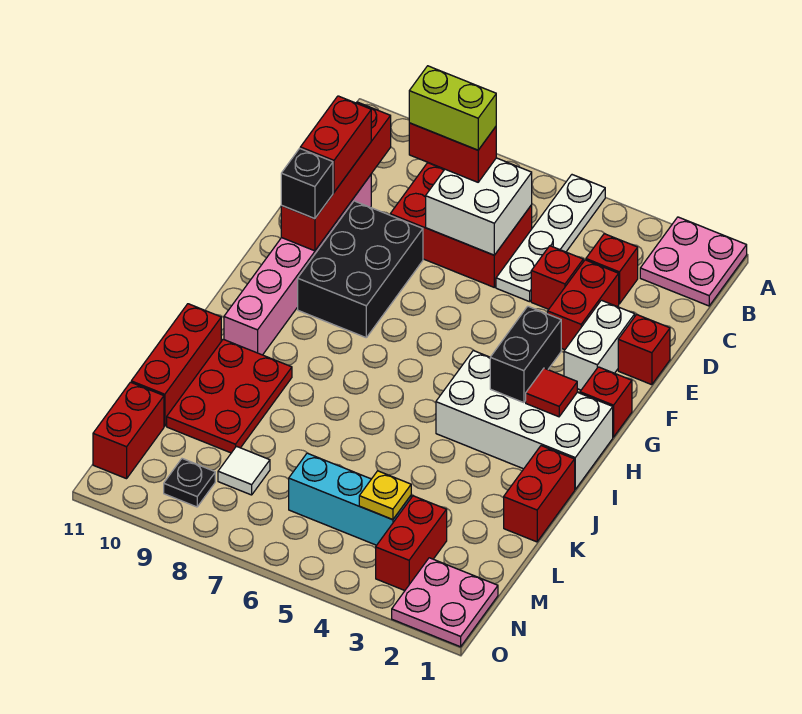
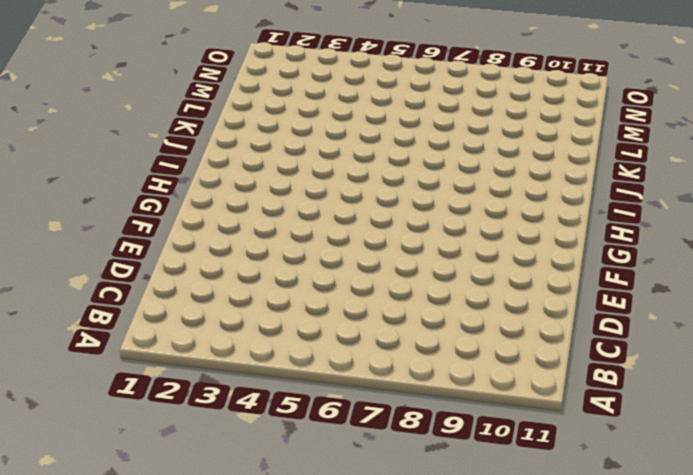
none -> pink plate A1:B2 level 1
none -> white plate A5:D5 level 1
none -> red brick C3 level 1
none -> red brick C6:D8 level 1

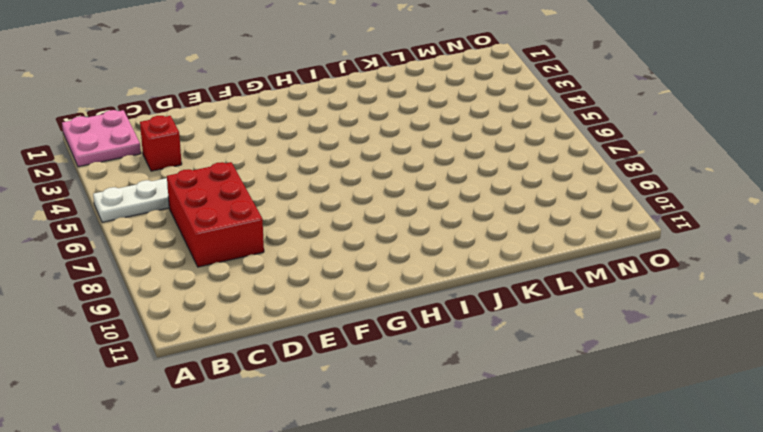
none -> red brick D3:E3 level 1
none -> red brick D4 level 1
none -> pink brick D10:I10 level 1
none -> red brick E1 level 1

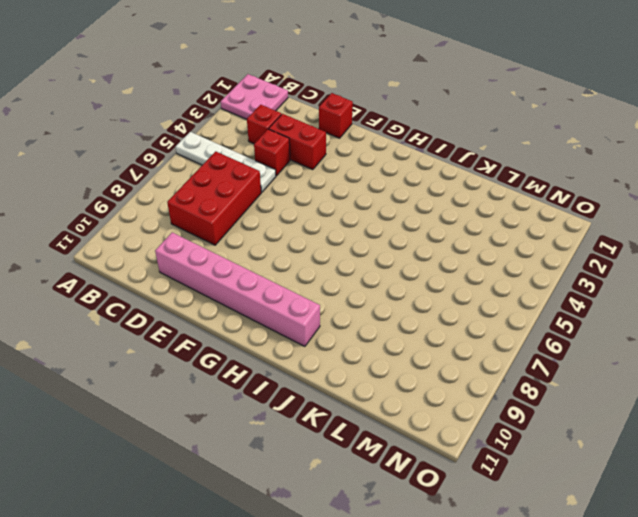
none -> white brick E2:F2 level 1
none -> black brick E8:G9 level 1
none -> red brick G1 level 1
none -> white brick H1:I4 level 1

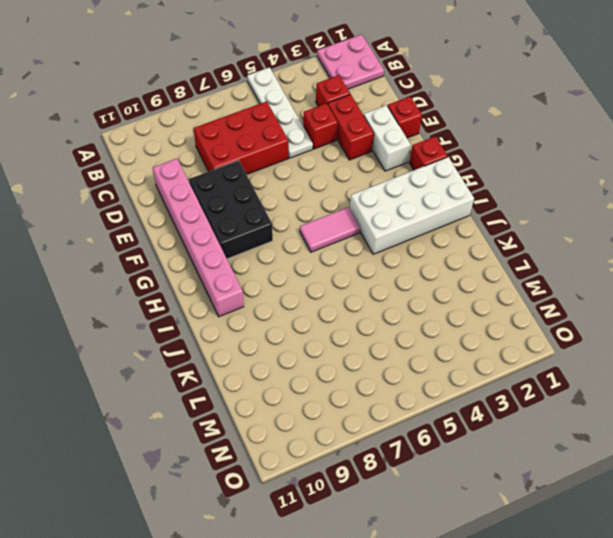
pink tile H5:H6 level 1 -> none
none -> red brick J1:K1 level 1
none -> red plate J9:L10 level 1
none -> red brick J11:L11 level 1
none -> red brick M3:N3 level 1

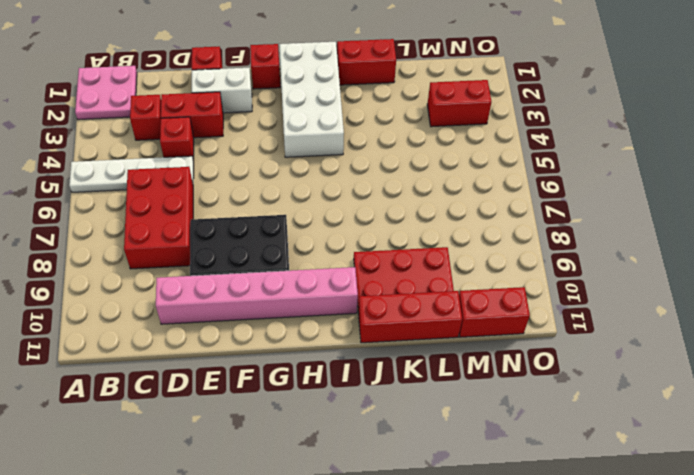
none -> cyan brick M4:M6 level 1
none -> white tile M8 level 1
none -> pink plate N1:O2 level 1
none -> black plate N9 level 1

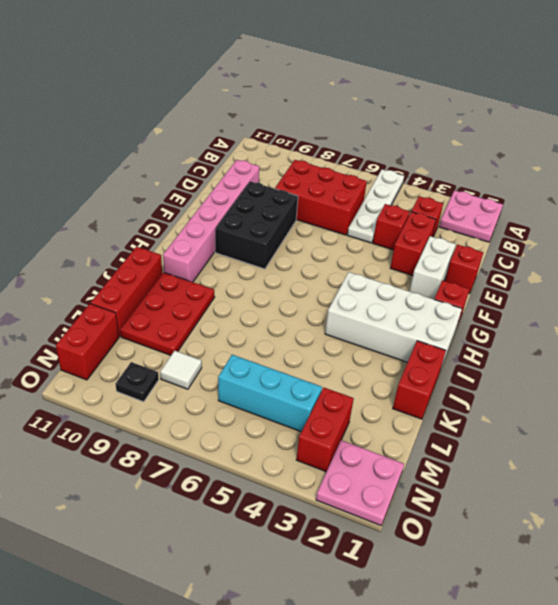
none -> white brick C6:D7 level 2
none -> red brick C10:F10 level 2
none -> black brick G3:H3 level 2
none -> red tile H2 level 2

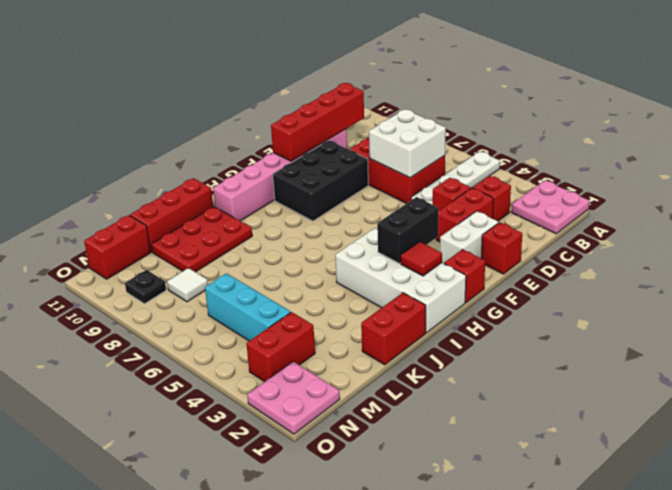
none -> yellow plate M4 level 2
none -> red brick C7:C8 level 3
none -> red brick D10:E10 level 3
none -> black brick F10 level 3

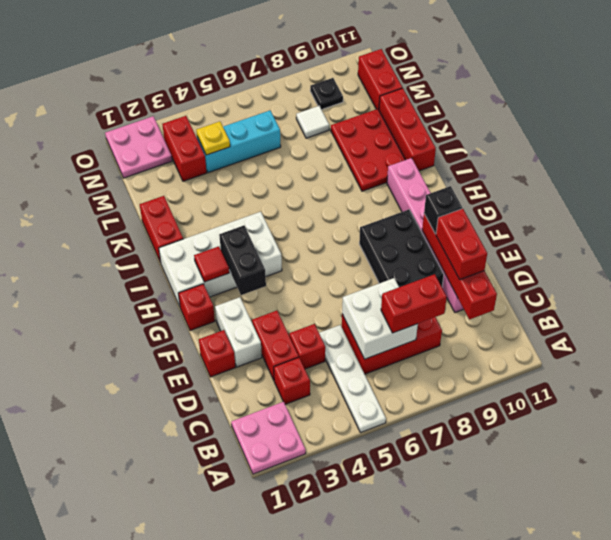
none -> lime brick C7:C8 level 4

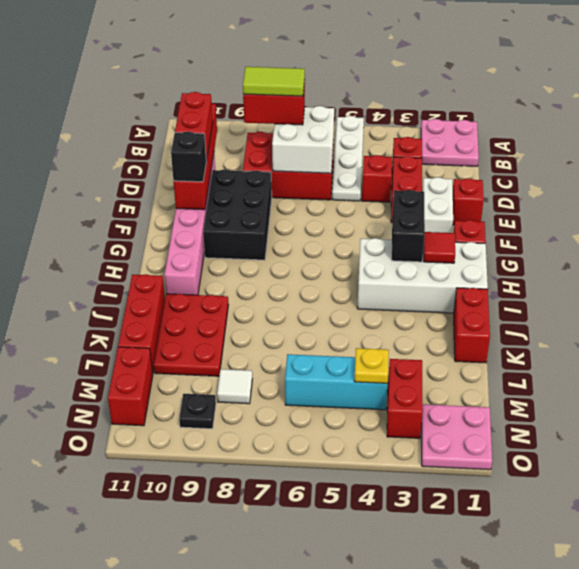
lime tile C7:C8 level 4 -> lime brick C7:C8 level 4

